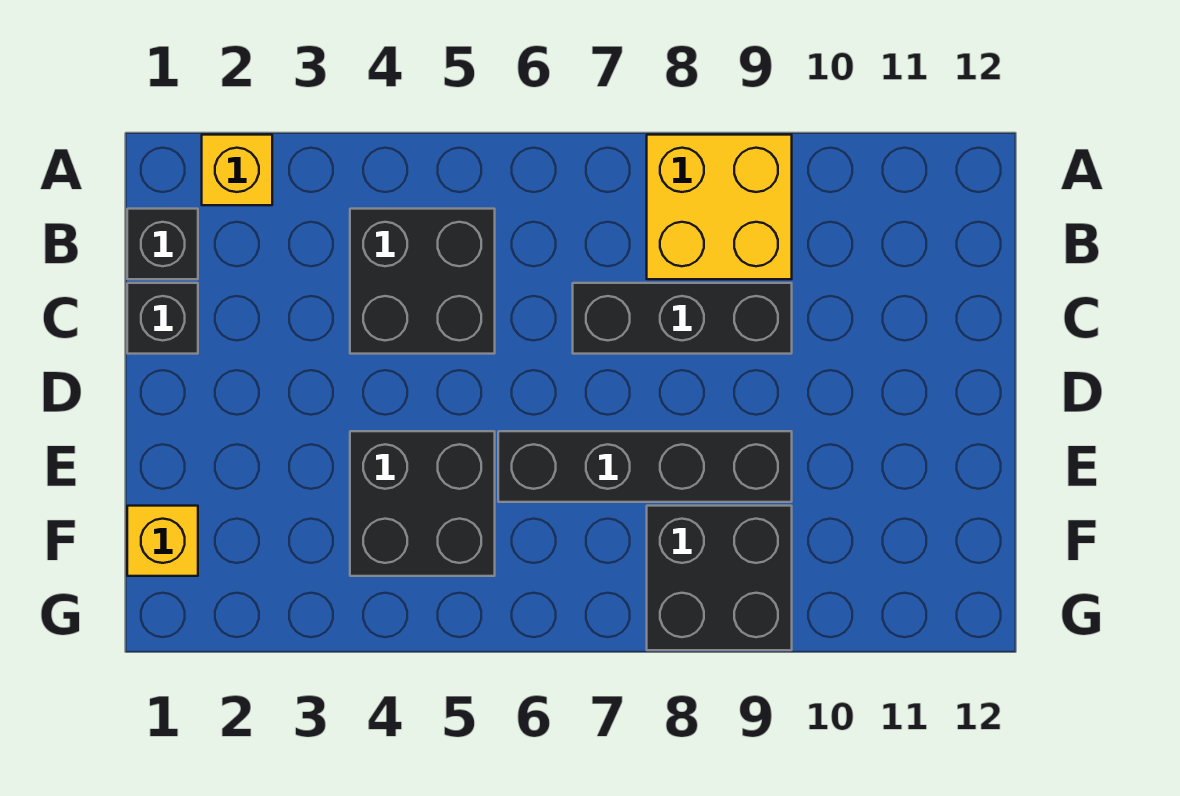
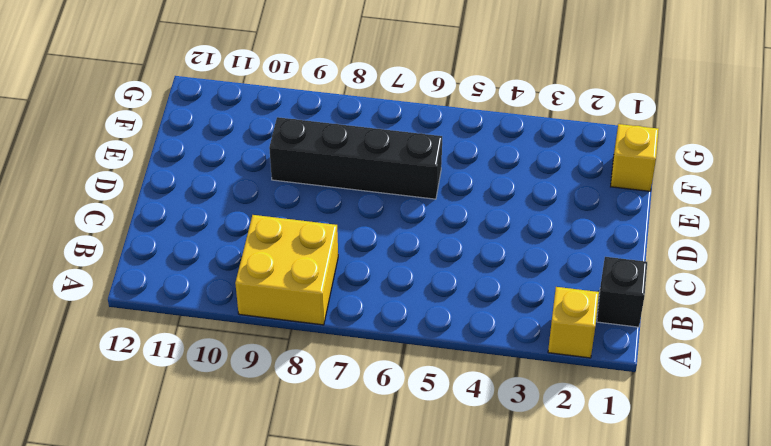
none -> black brick B4:C5 level 1
none -> black brick C1 level 1

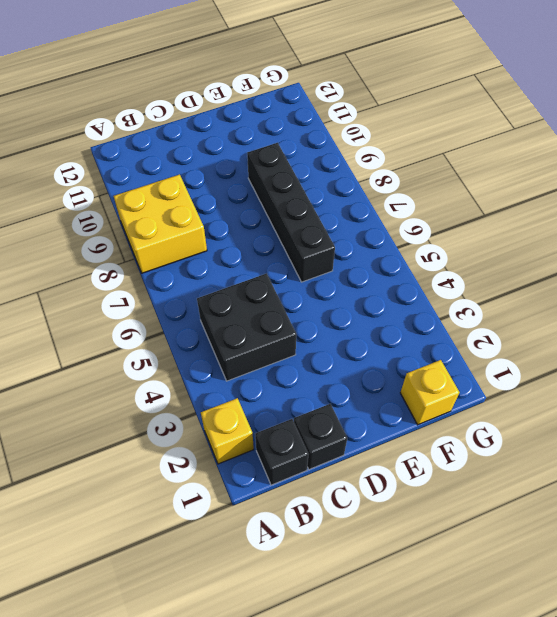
none -> black brick C7:C9 level 1
none -> black brick E4:F5 level 1

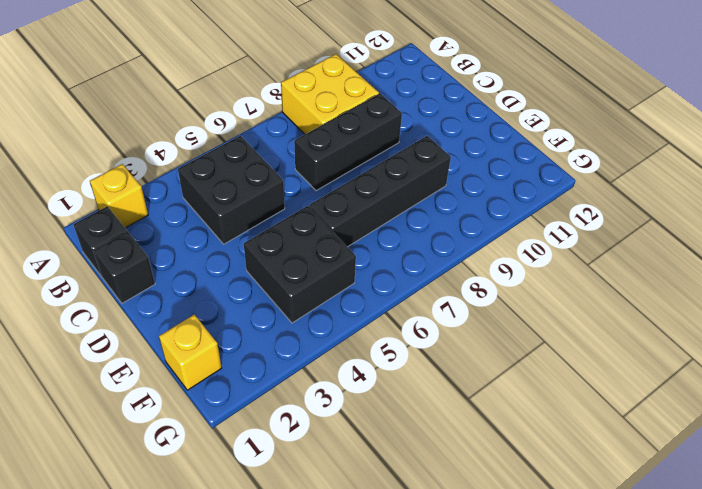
none -> black brick F8:G9 level 1

